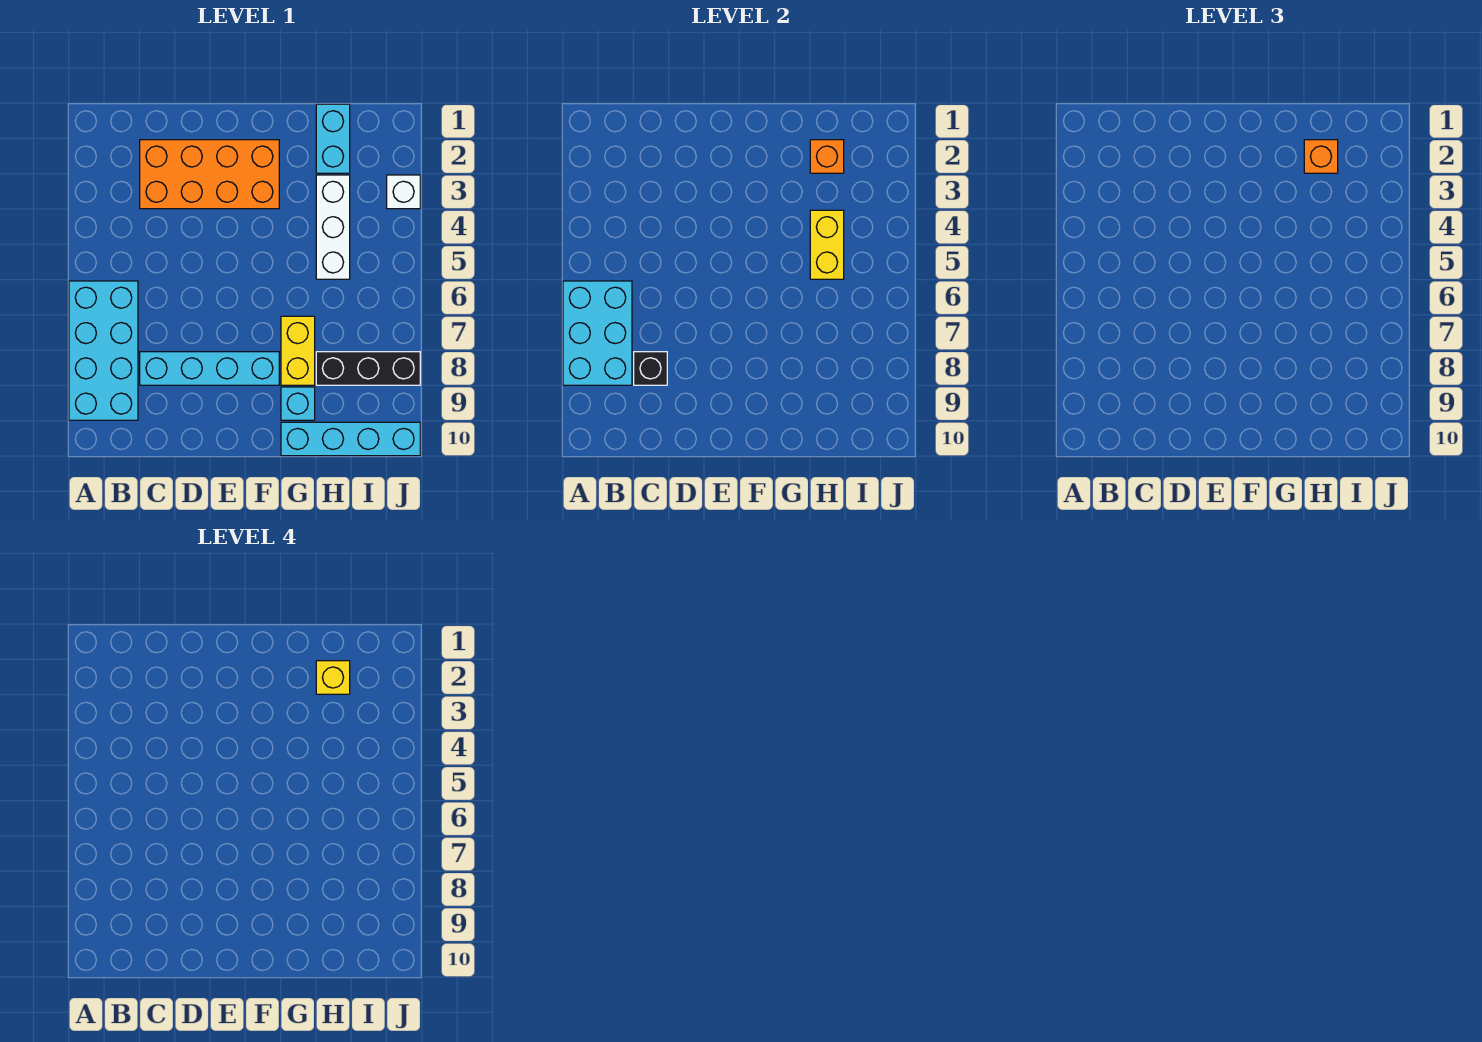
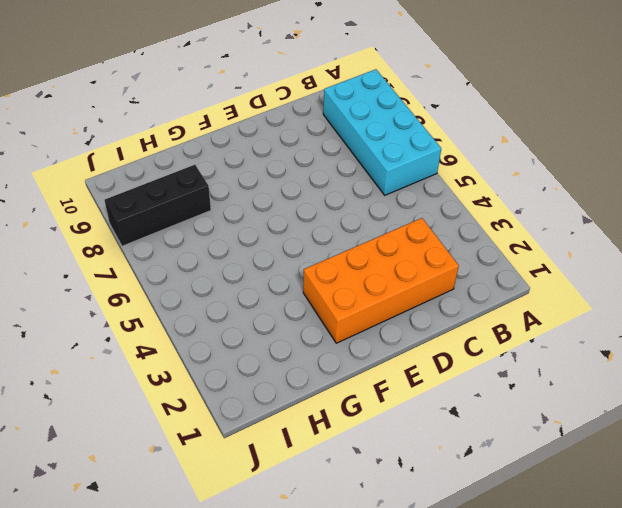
none -> cyan brick C8:F8 level 1
none -> yellow brick G7:G8 level 1
none -> cyan brick G9 level 1

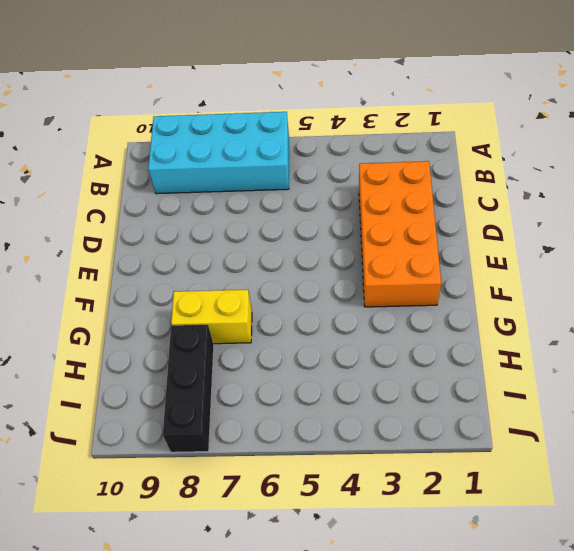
none -> cyan brick C8:F8 level 1
none -> cyan brick G9 level 1
none -> cyan brick G10:J10 level 1

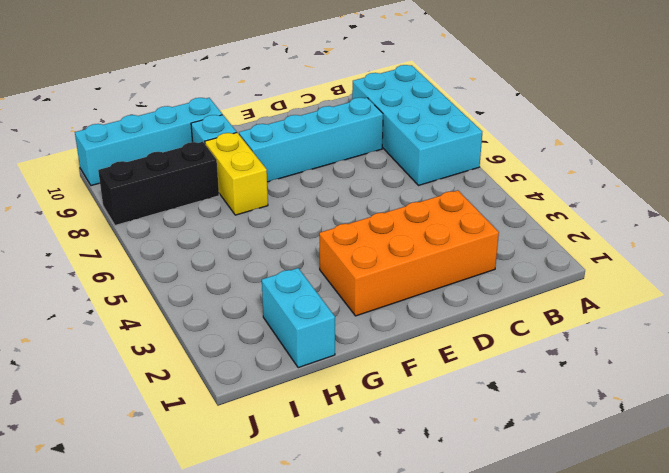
none -> white brick H3:H5 level 1
none -> white brick J3 level 1
none -> cyan brick A6:B8 level 2

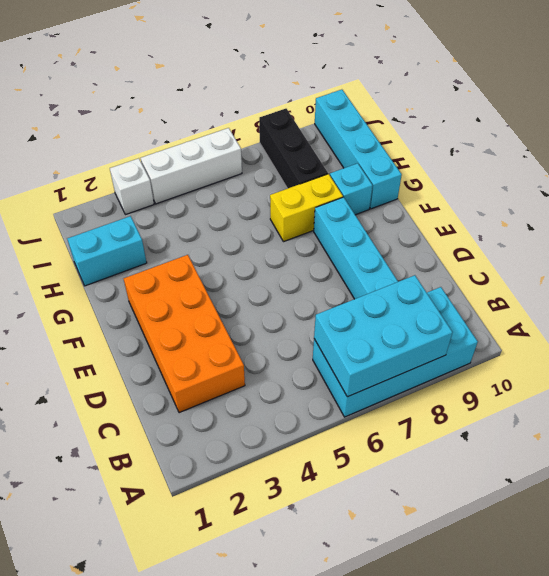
white brick J4:J6 level 1 -> white brick H3:H5 level 1
none -> black brick C8 level 2
none -> orange brick H2 level 2
none -> yellow brick H4:H5 level 2

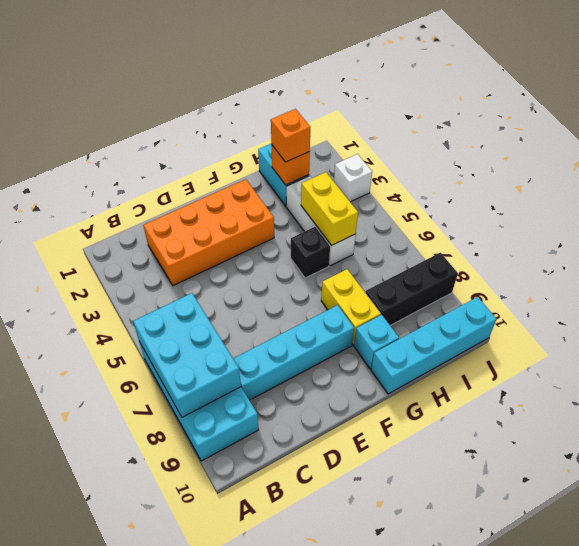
black brick G5 level 1 -> black brick C8 level 2
none -> yellow brick H2 level 4

